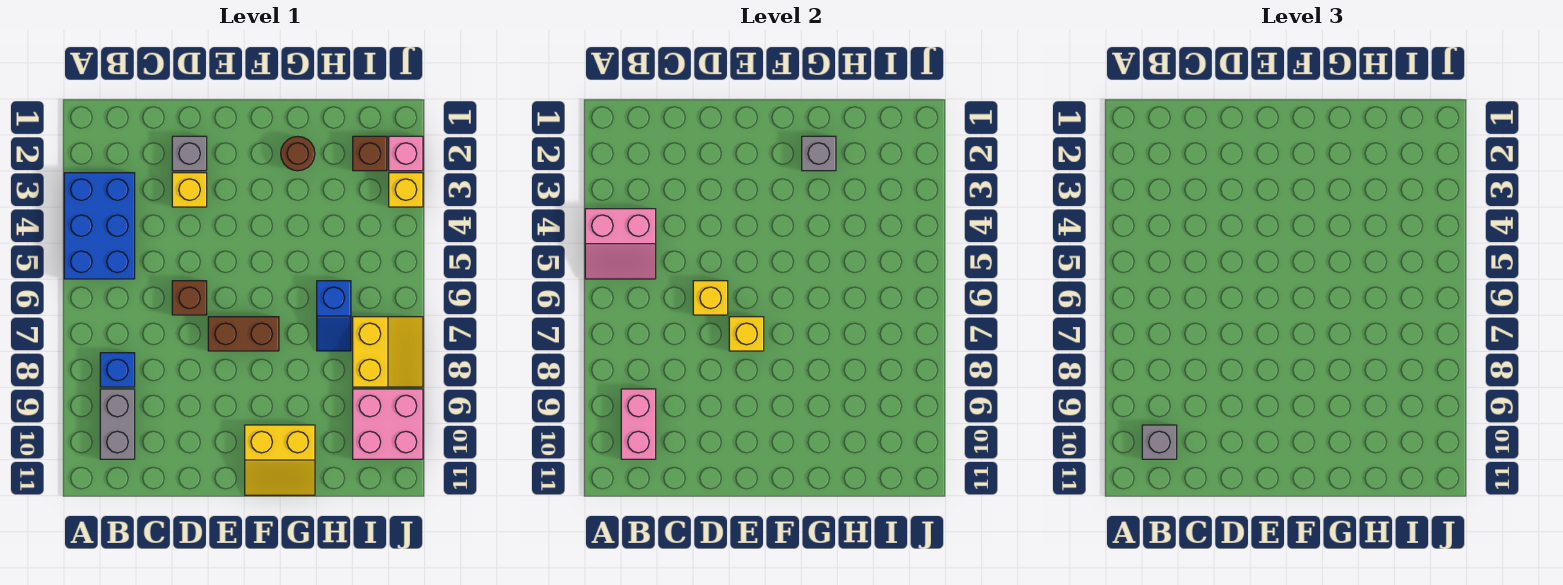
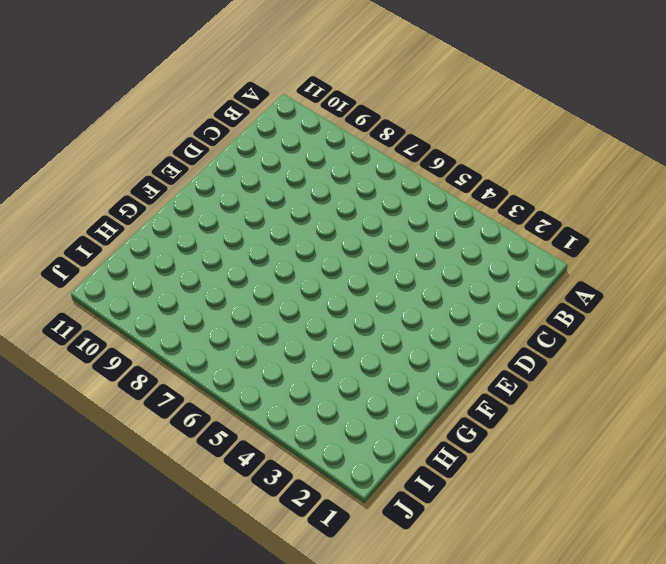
none -> blue brick A3:B5 level 1
none -> blue brick B8 level 1
none -> grey brick B9:B10 level 1

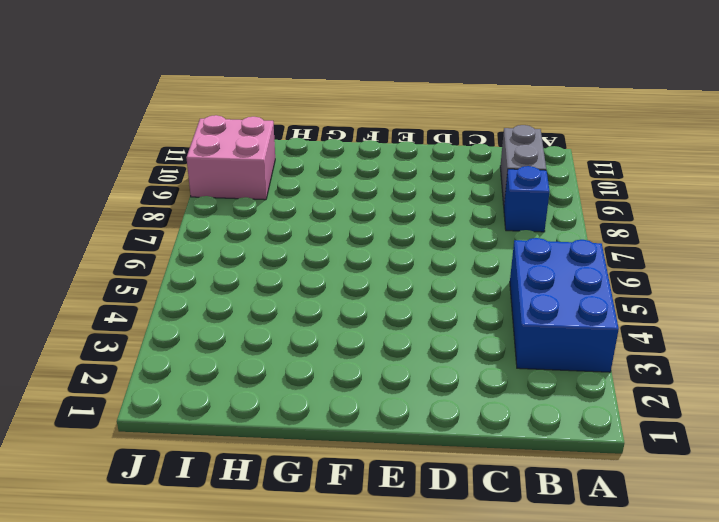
none -> grey brick D2 level 1
none -> yellow brick D3 level 1
none -> brown brick D6 level 1

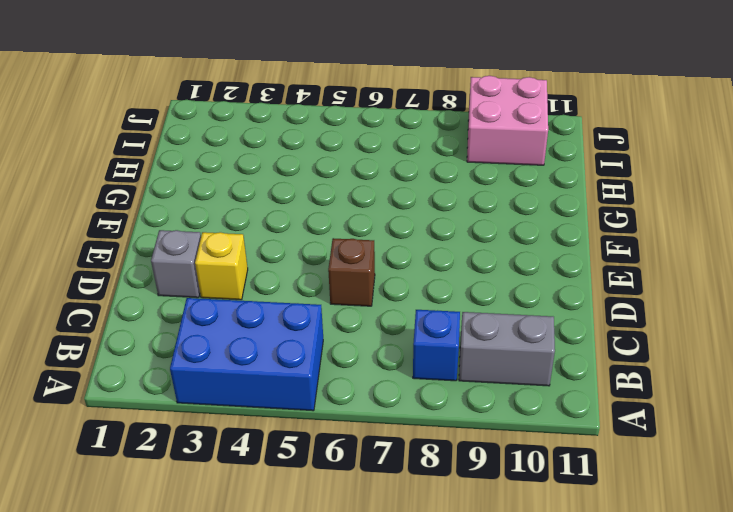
none -> brown brick E7:F7 level 1
none -> yellow slope F10:G11 level 1 top 10
none -> brown round brick G2 level 1

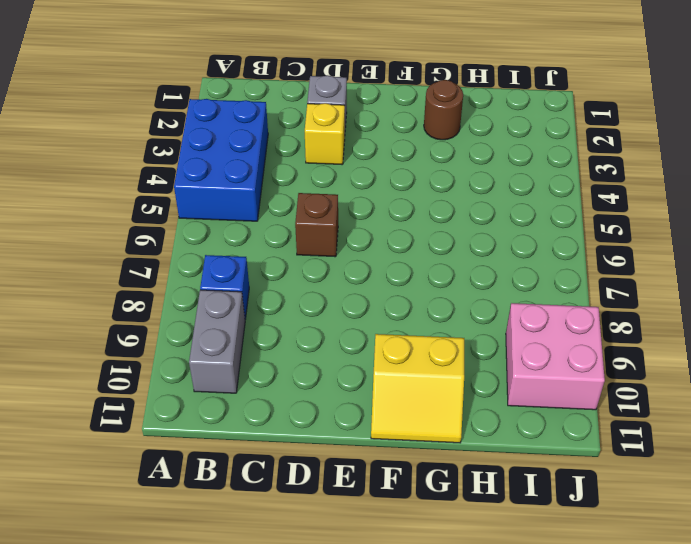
none -> brown brick E7:F7 level 1
none -> blue slope H6:H7 level 1 top 6
none -> brown brick I2 level 1

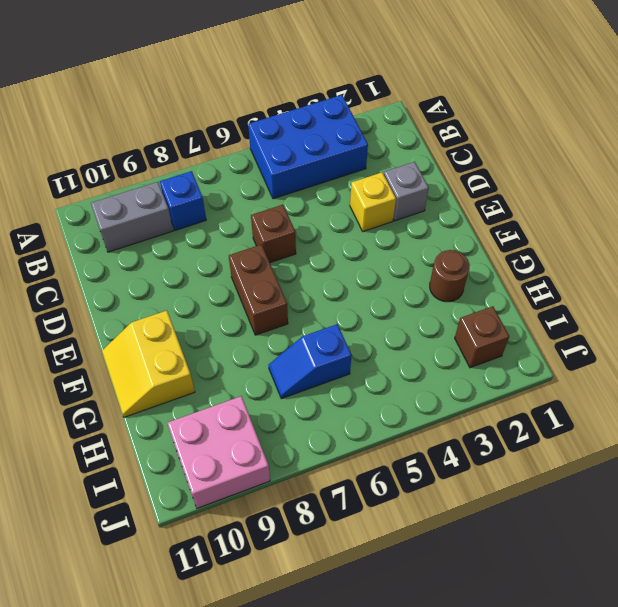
none -> yellow slope I7:J8 level 1 top I
none -> pink brick J2 level 1
none -> yellow brick J3 level 1

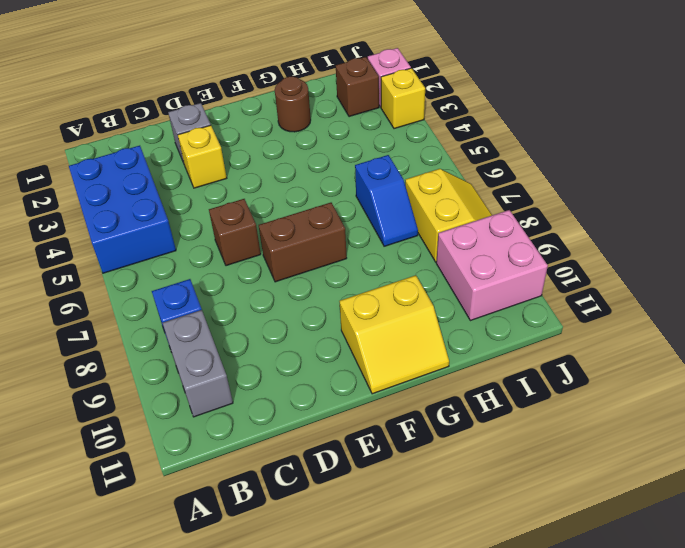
none -> pink slope A4:B5 level 2 top 4
none -> pink brick B9:B10 level 2
none -> yellow brick D6 level 2

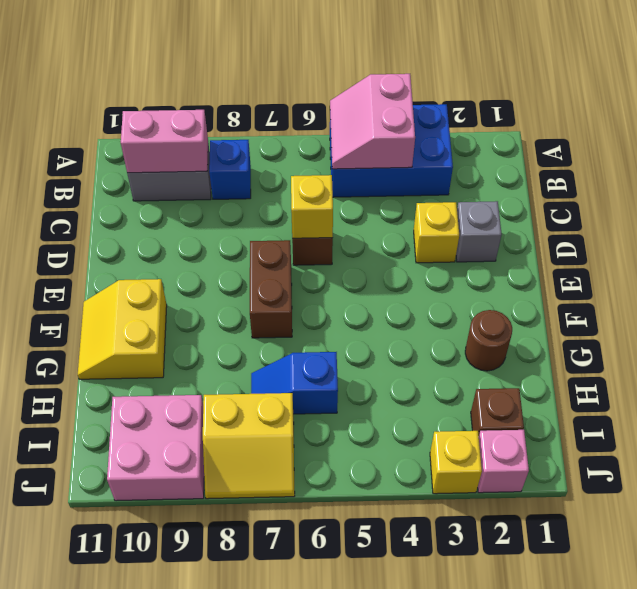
none -> yellow brick E7 level 2
none -> grey brick G2 level 2
none -> grey brick B10 level 3

